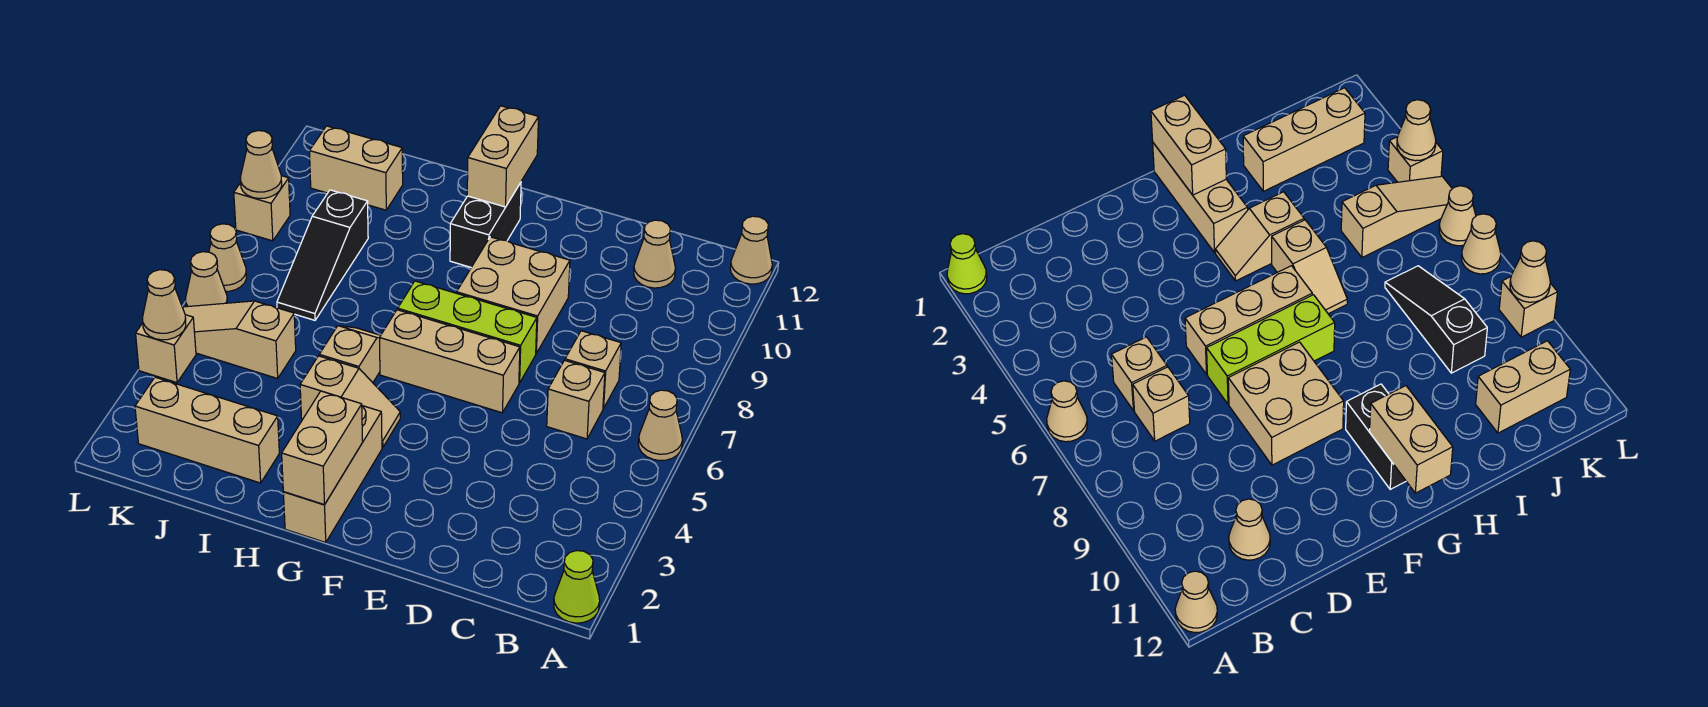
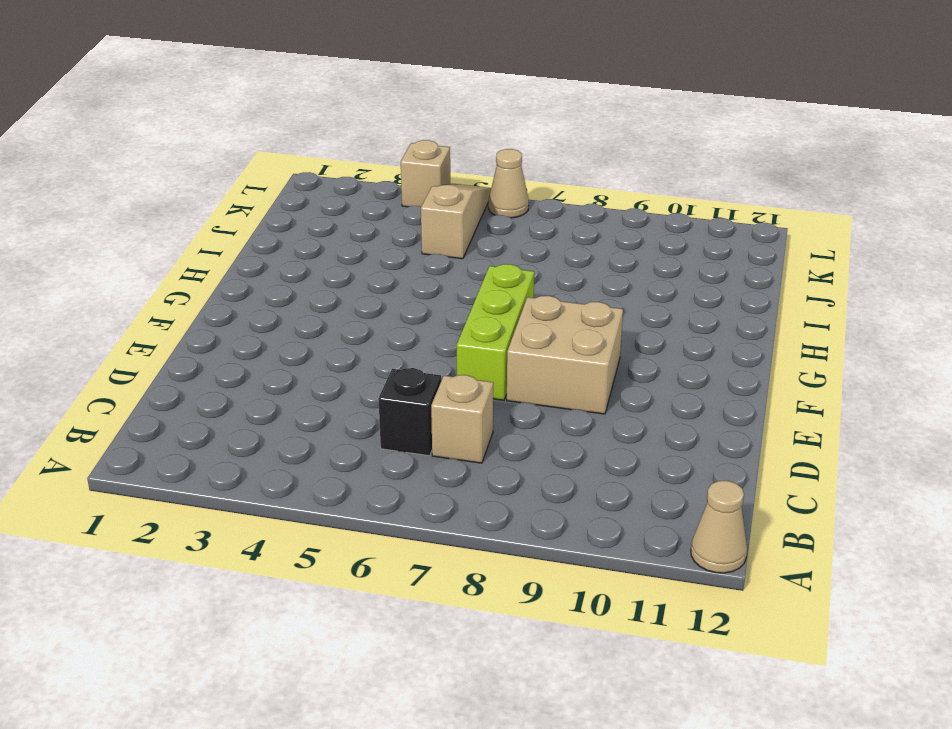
black brick C6 level 1 -> tan brick C6 level 1
none -> lime cone A1 level 1
none -> tan cone A6 level 1
none -> tan cone C11 level 1

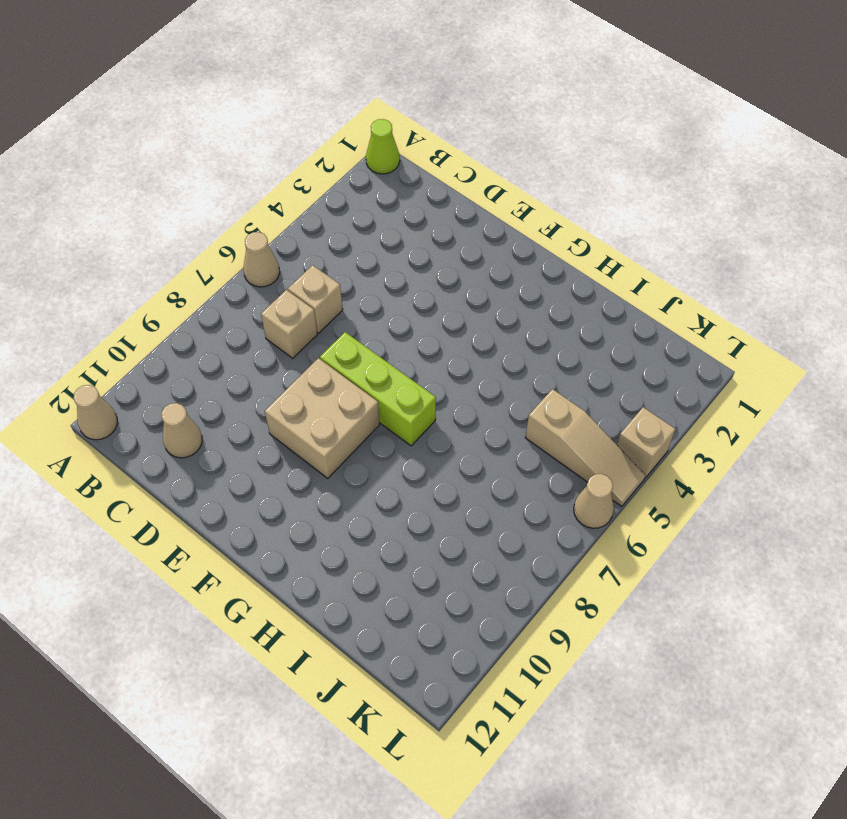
none -> tan brick E6:G6 level 1
none -> tan brick G1:G3 level 1
none -> tan slope G4:H4 level 1 top H

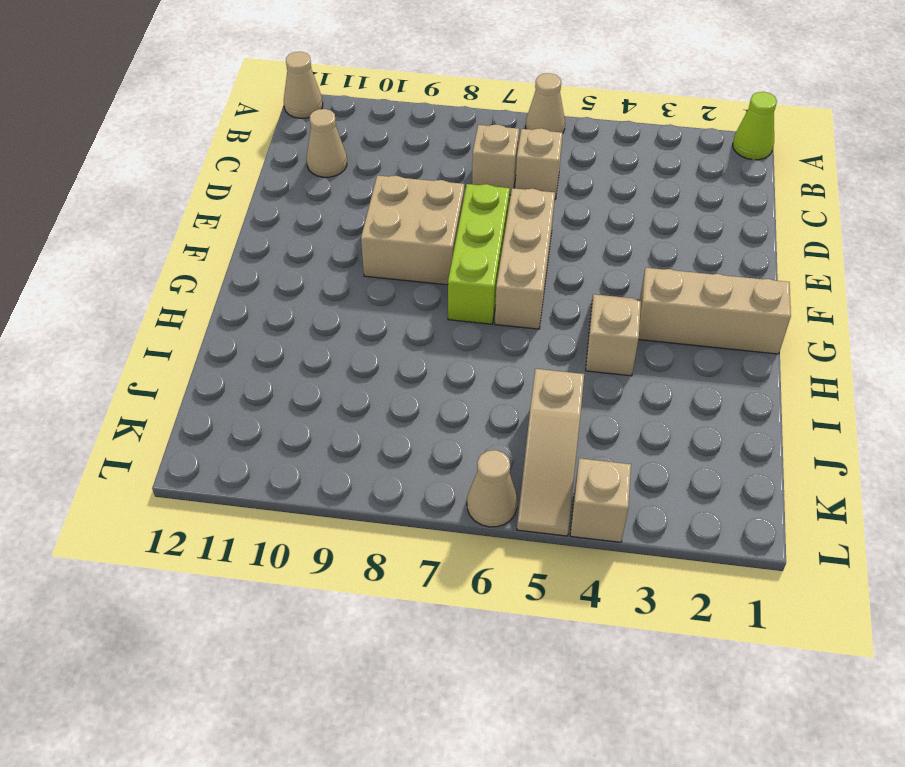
none -> black brick G10:G11 level 1
none -> tan slope H5:H6 level 1 top 5
none -> tan brick I2:K2 level 1

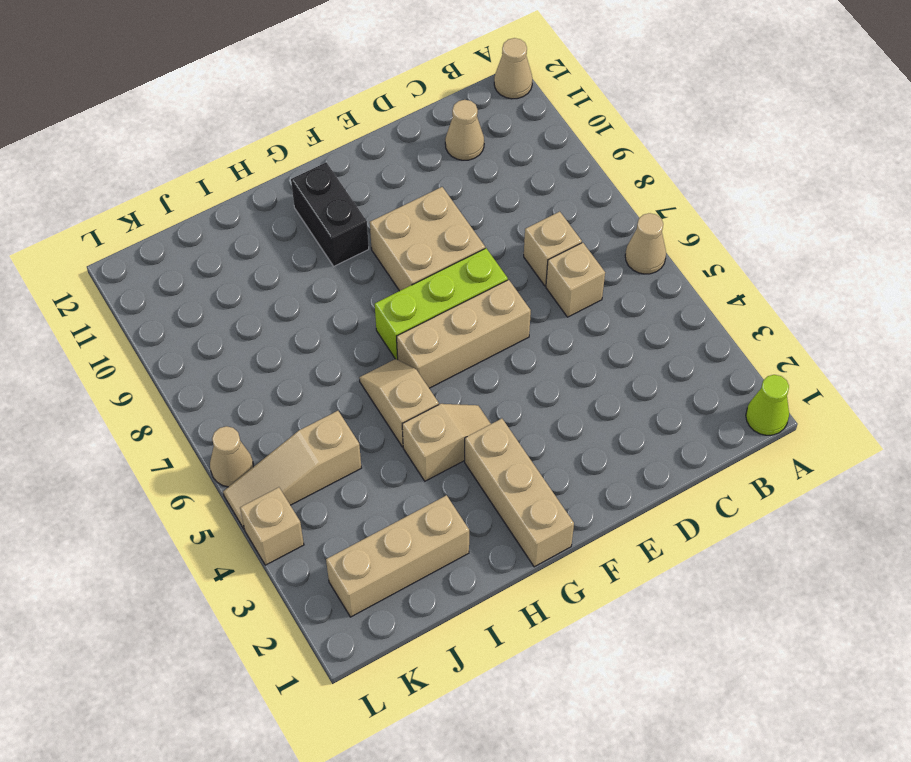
none -> black slope J7:J9 level 1 top 9
none -> tan brick J11:K11 level 1
none -> tan cone L7 level 1

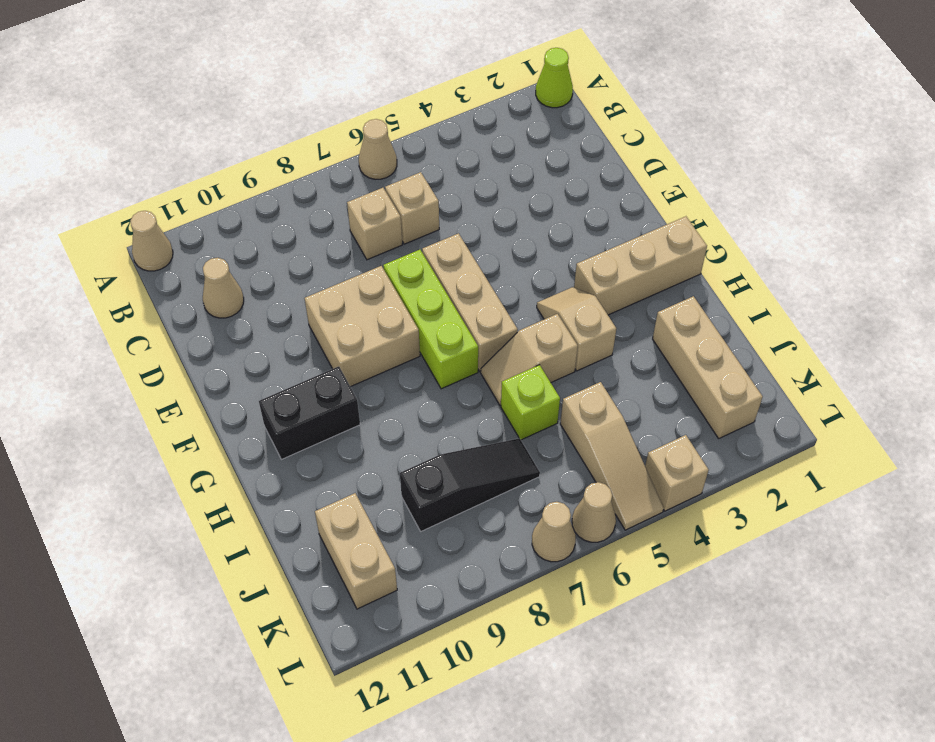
lime brick I6 level 1 -> none
none -> tan brick L9 level 1
none -> tan brick G1:G2 level 2
none -> tan brick G11:G12 level 2

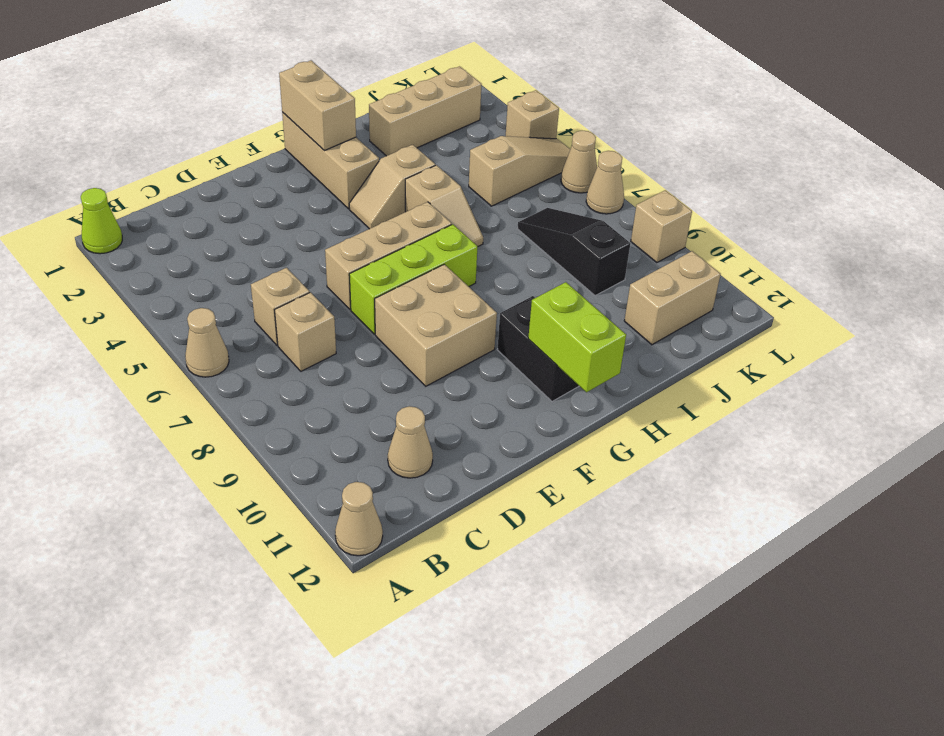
lime brick G11:G12 level 2 -> tan brick G11:G12 level 2
none -> tan cone L4 level 2
none -> tan cone L9 level 2

